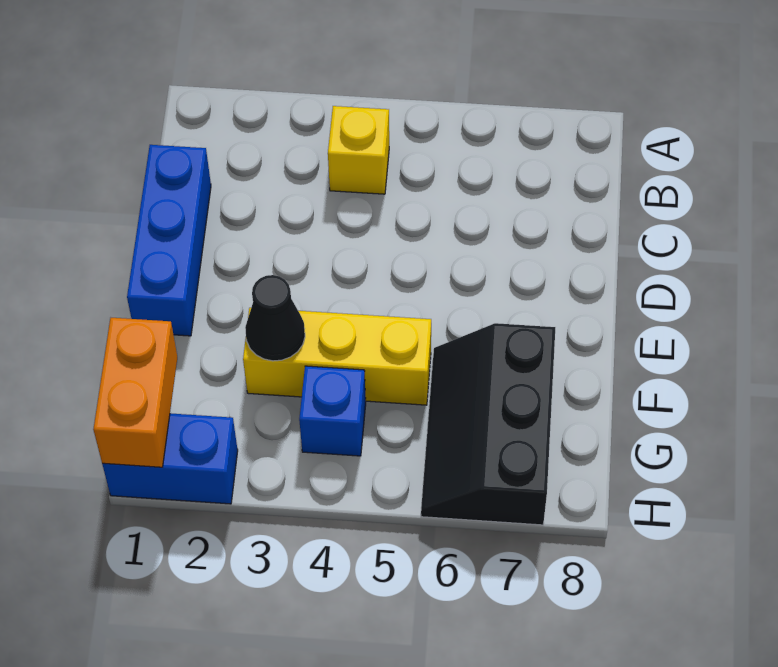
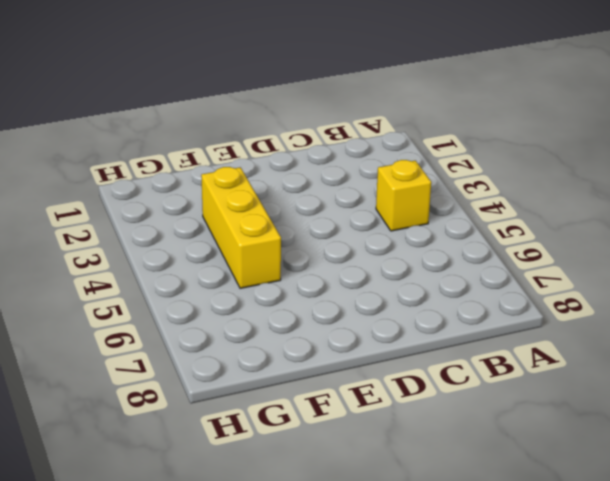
none -> blue brick C1:E1 level 1
none -> black slope F6:H7 level 1 top 7

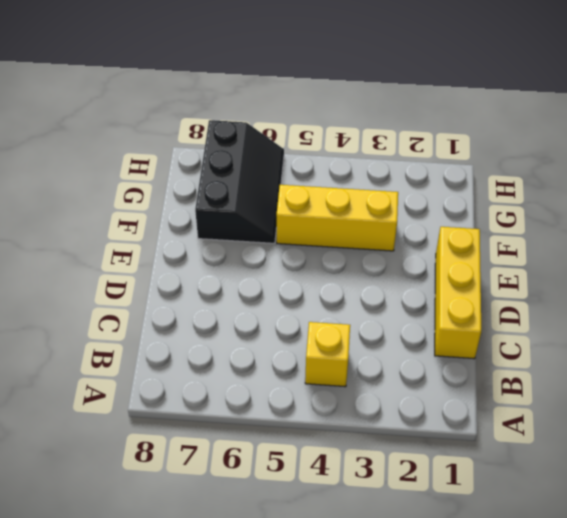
yellow brick C1:E1 level 1 -> blue brick C1:E1 level 1
none -> blue brick G4 level 1
none -> blue brick H1:H2 level 1

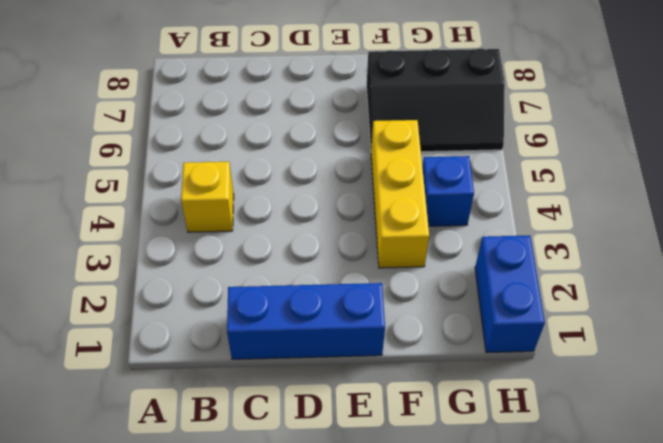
none -> black cone F3 level 2
none -> orange brick G1:H1 level 2

